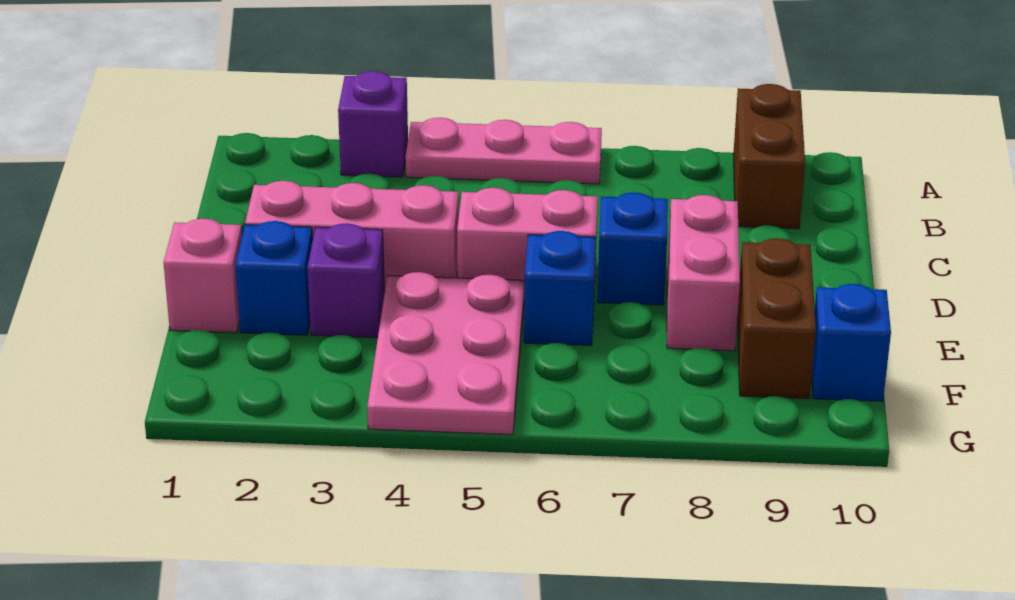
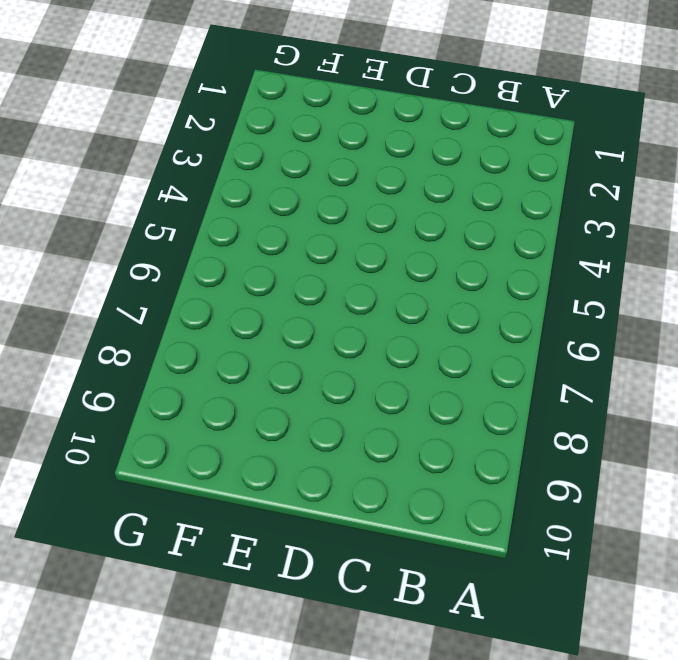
none -> purple brick A3 level 1
none -> pink plate A4:A6 level 1
none -> brown brick A9:B9 level 1

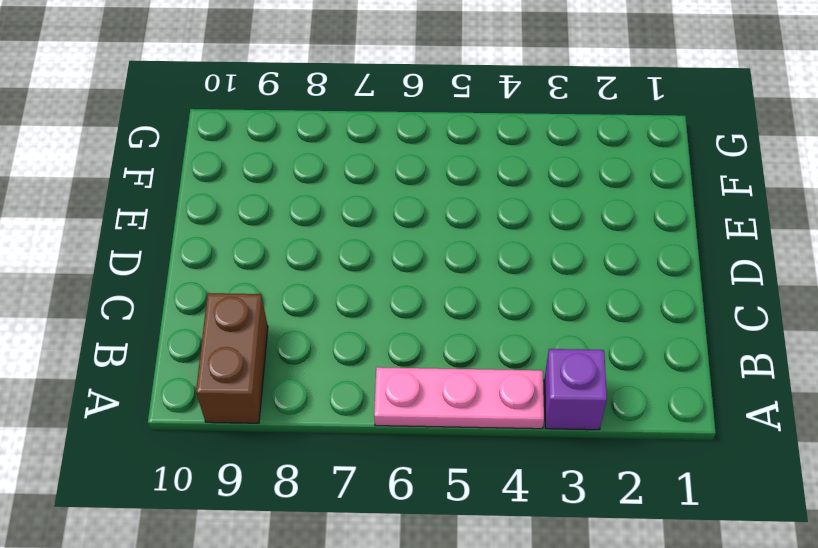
none -> pink brick D2:D4 level 1
none -> pink brick D5:D6 level 1
none -> blue brick D7 level 1

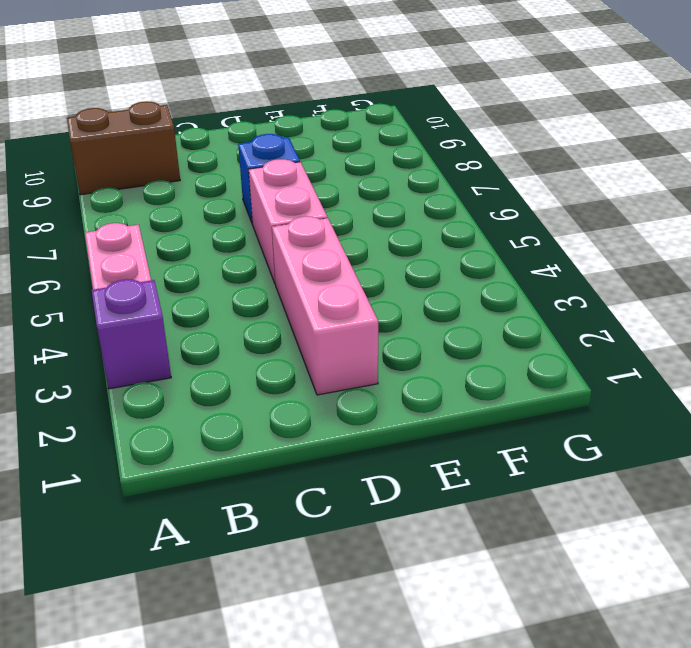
none -> pink brick D8:E8 level 1
none -> pink brick E1 level 1
none -> blue brick E2 level 1

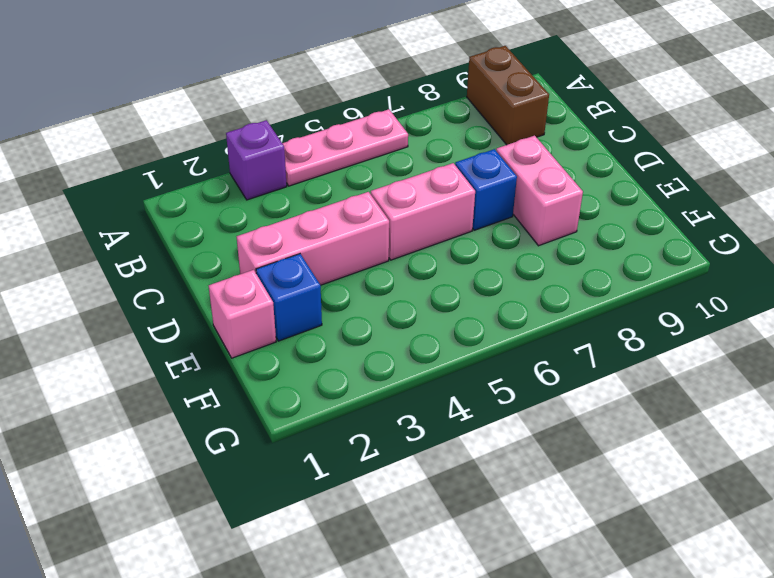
none -> purple brick E3 level 1
none -> pink plate E4:G5 level 1
none -> blue brick E6 level 1

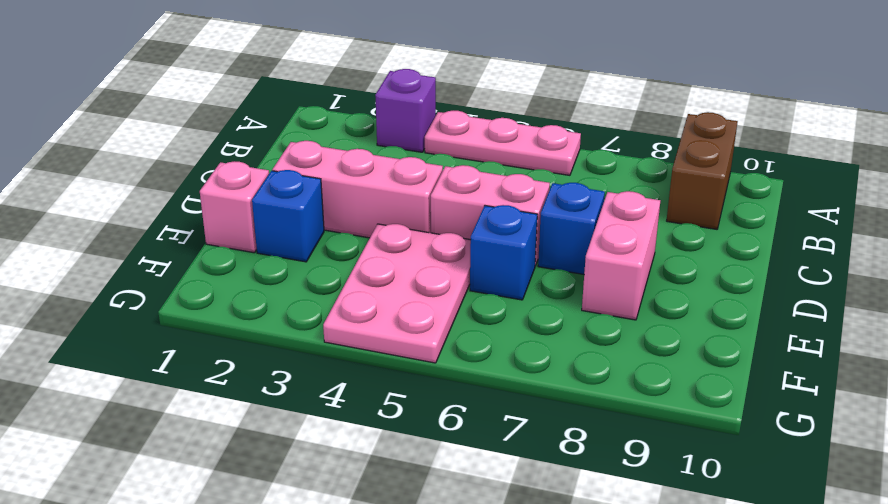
none -> purple brick E3 level 1
none -> brown brick E9:F9 level 1
none -> blue brick F10 level 1

